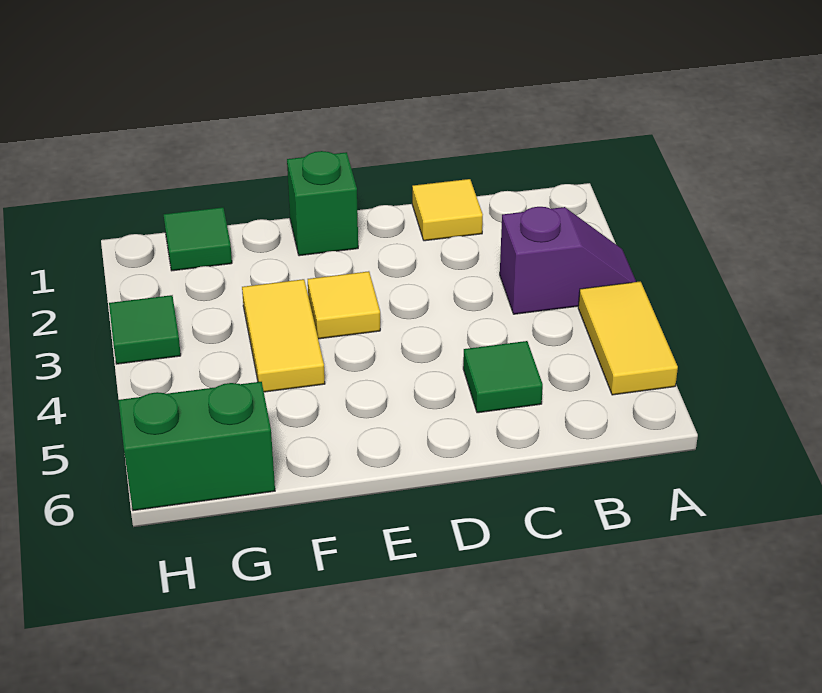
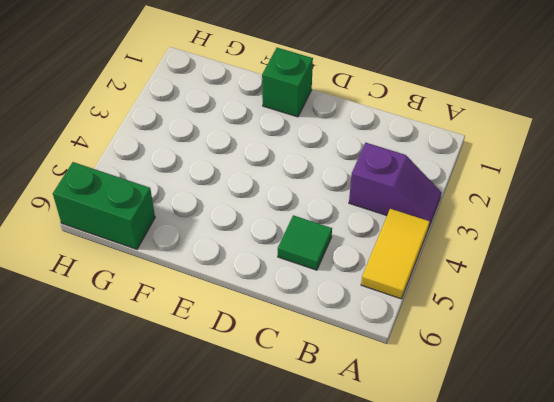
none -> yellow tile C1 level 1
none -> yellow tile E3 level 1

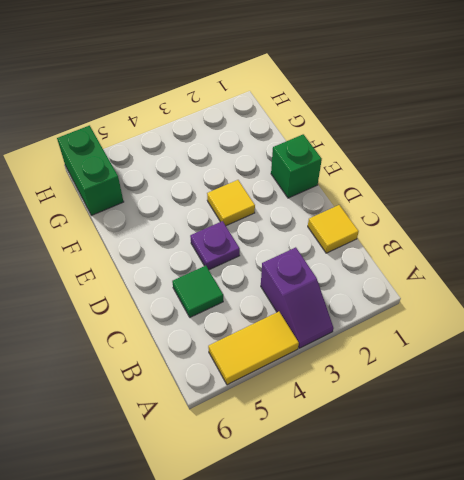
purple plate D4 level 1 -> none
none -> yellow tile F3:F4 level 1
none -> green tile G1 level 1

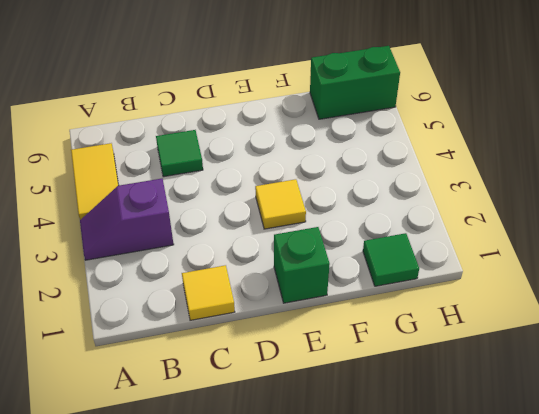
none -> yellow tile F3:F4 level 1
none -> green tile H3 level 1

